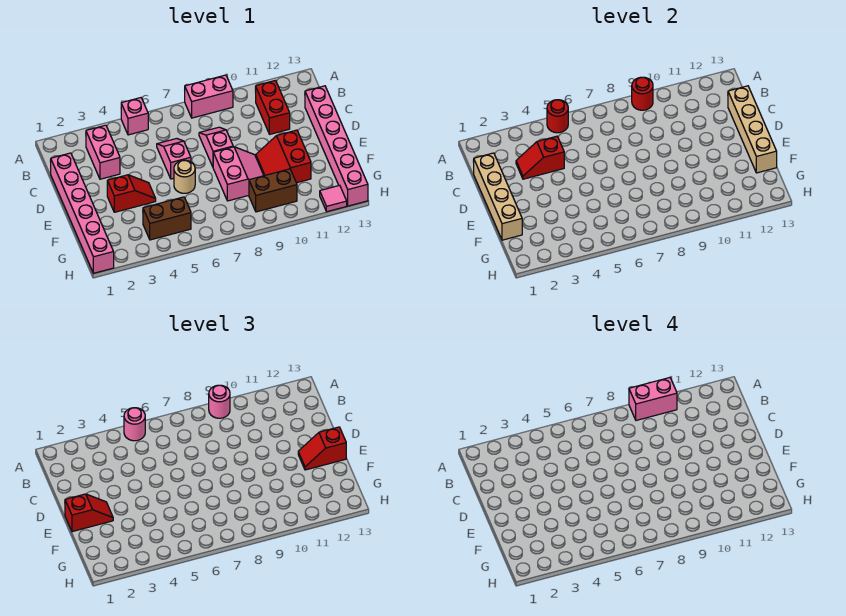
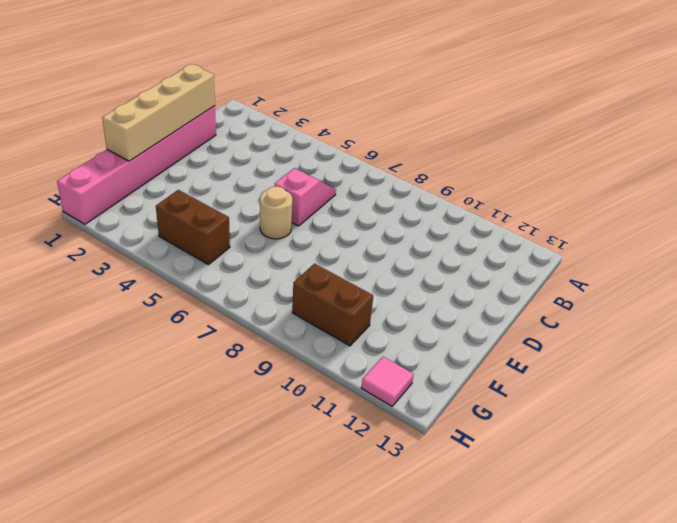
none -> pink brick A5 level 1
none -> pink brick A8:A9 level 1
none -> pink brick B3:C3 level 1

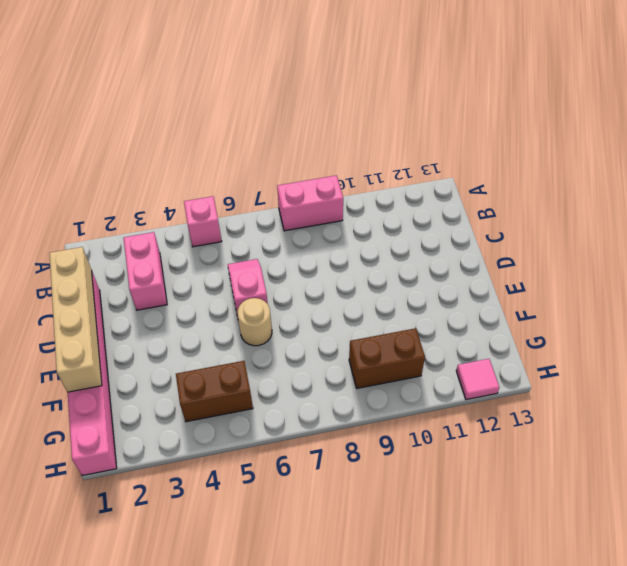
none -> red brick B11:C11 level 1
none -> pink slope C8:D8 level 1 top D
none -> pink brick C13:H13 level 1

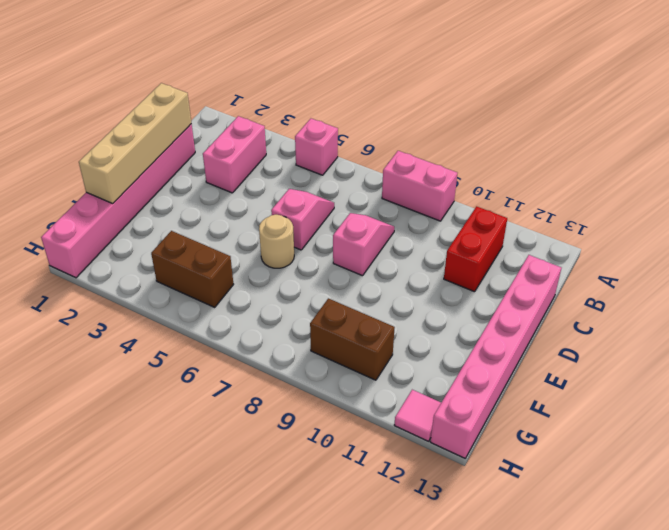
none -> red slope E3:E4 level 1 top 3
none -> pink slope E8:F9 level 1 top 8
none -> red slope E10:F11 level 1 top 11

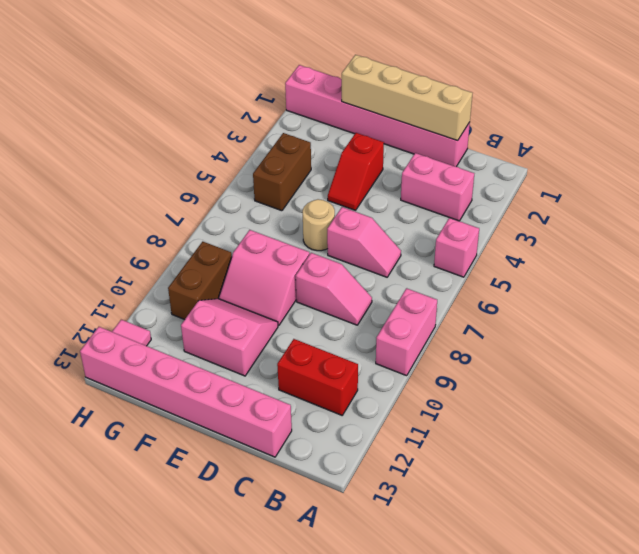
pink slope E10:F11 level 1 top 11 -> red slope E10:F11 level 1 top 11
none -> red round brick A5 level 2
none -> red round brick A9 level 2
none -> red slope C3:C4 level 2 top 4

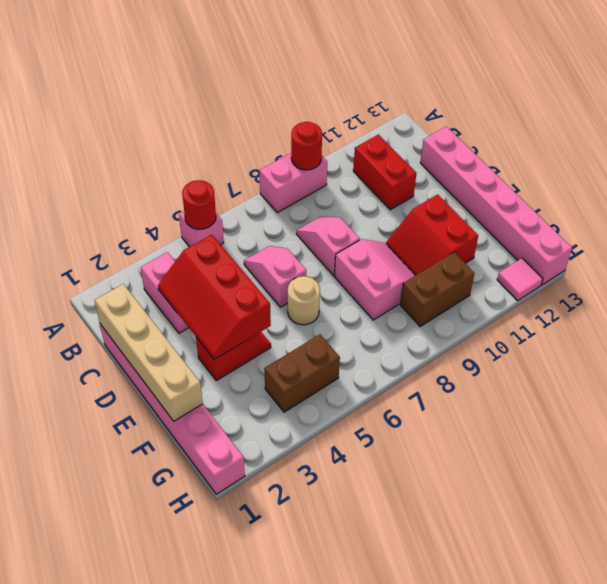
red slope C3:E4 level 2 top 4 -> red slope C3:C4 level 2 top 4
none -> tan brick C13:F13 level 2
none -> pink round brick A5 level 3
none -> pink round brick A9 level 3

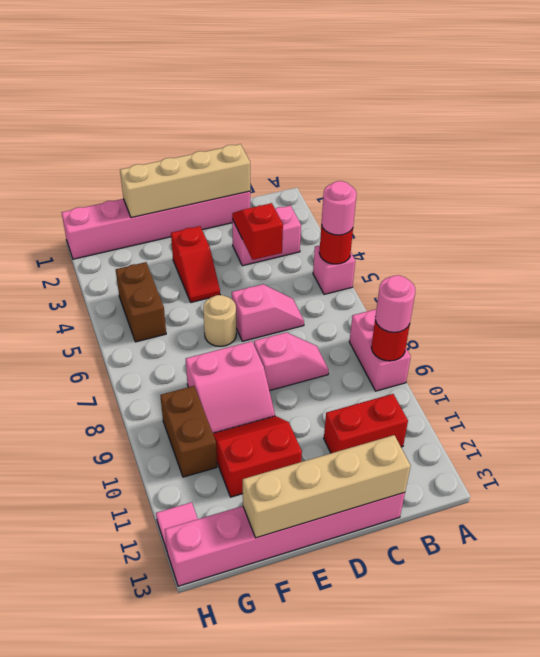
none -> red slope E1:E2 level 3 top 1
none -> red slope E12:E13 level 3 top 13
none -> pink brick A9:A10 level 4

